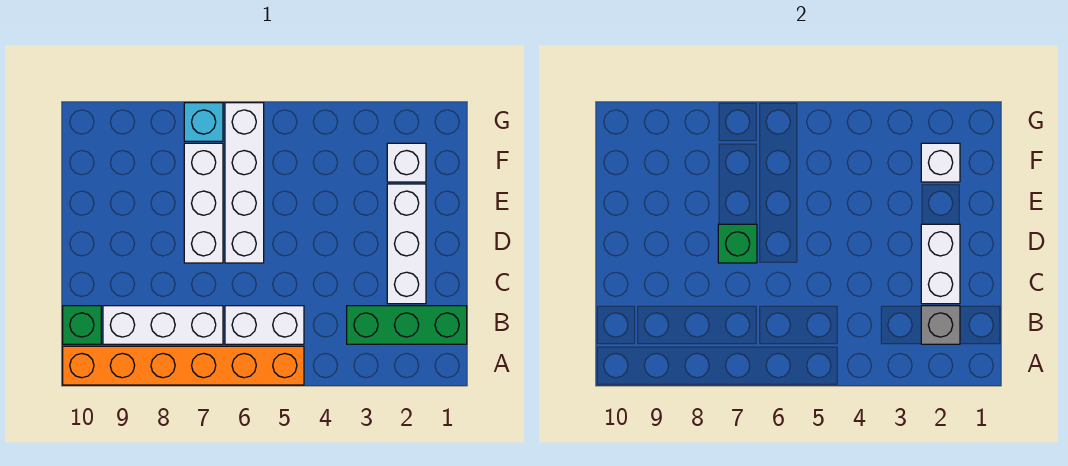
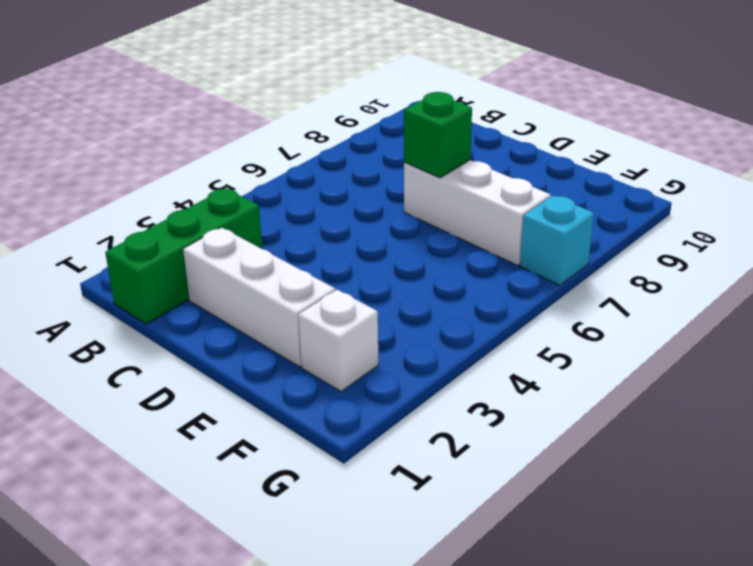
none -> orange brick A5:A10 level 1
none -> white brick B5:B6 level 1
none -> white brick B7:B9 level 1

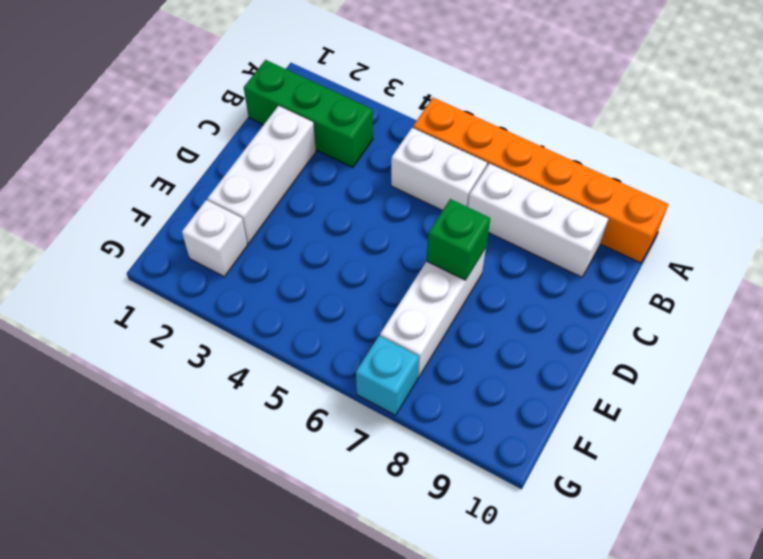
none -> green brick B10 level 1
none -> white brick D6:G6 level 1
none -> grey brick B2 level 2

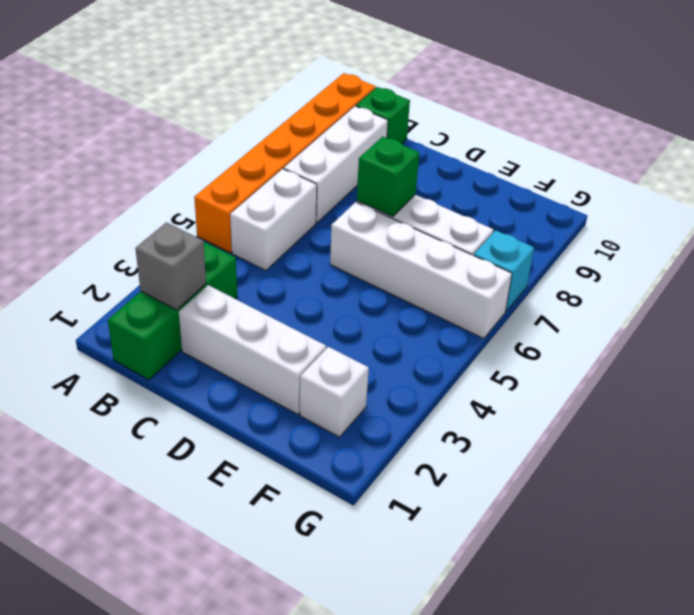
none -> white brick C2:D2 level 2
none -> white brick F2 level 2

